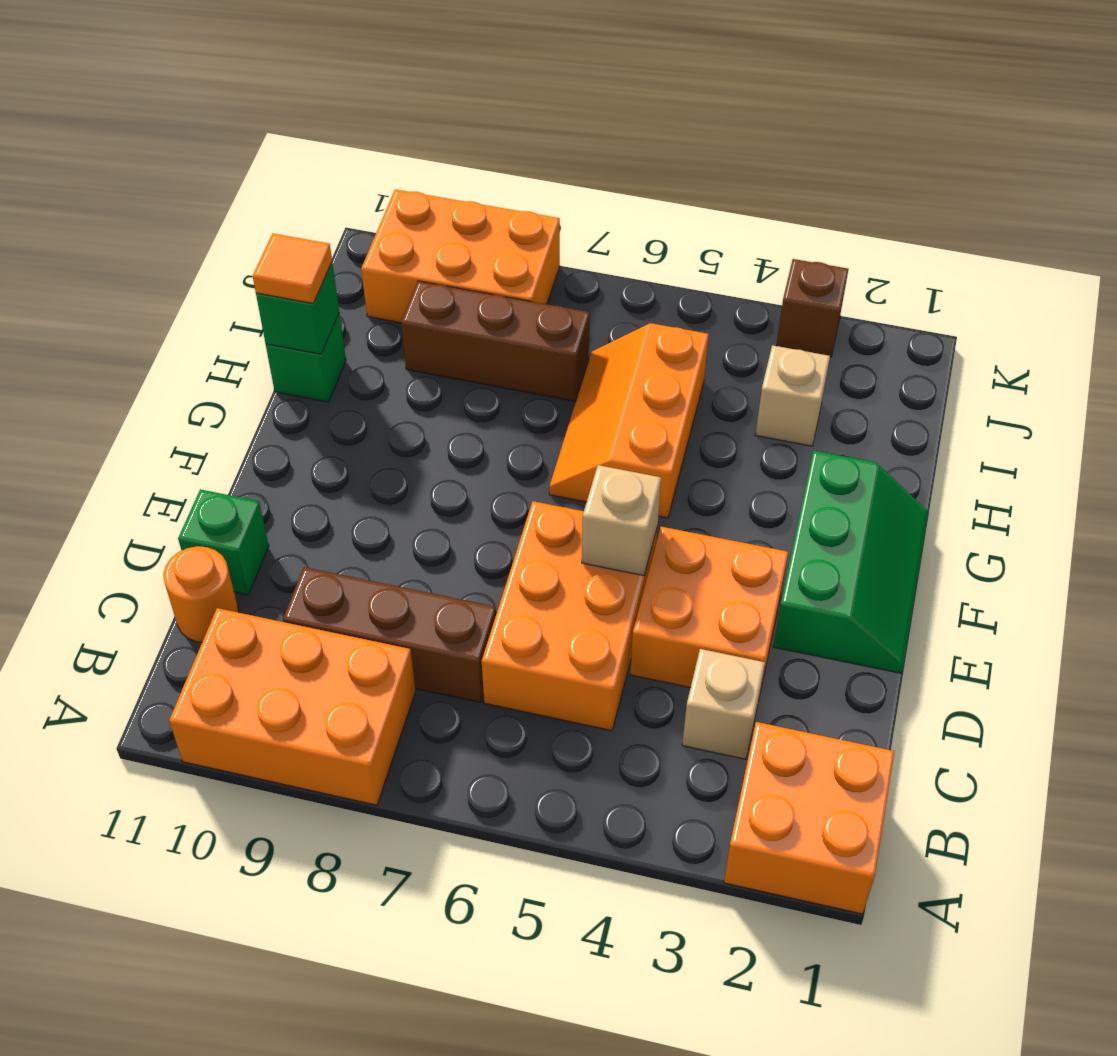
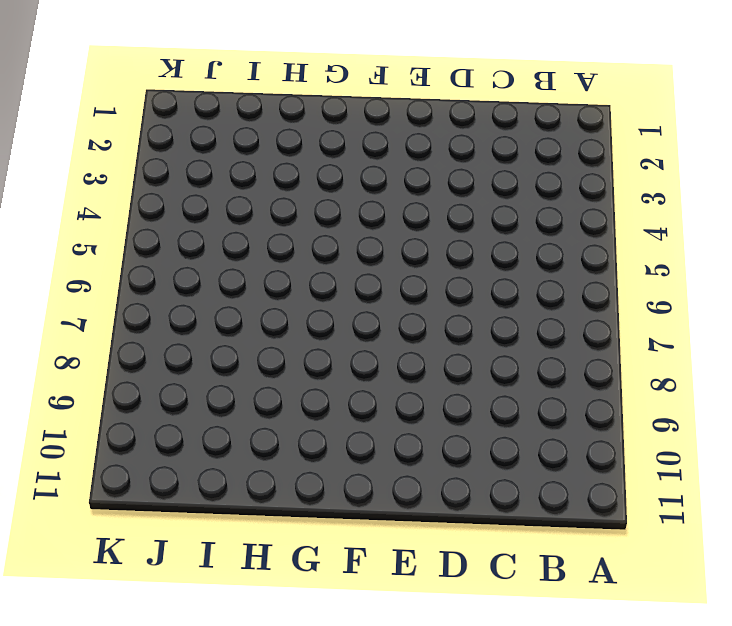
none -> orange brick A1:B2 level 1
none -> orange brick A8:B10 level 1
none -> tan brick C3 level 1

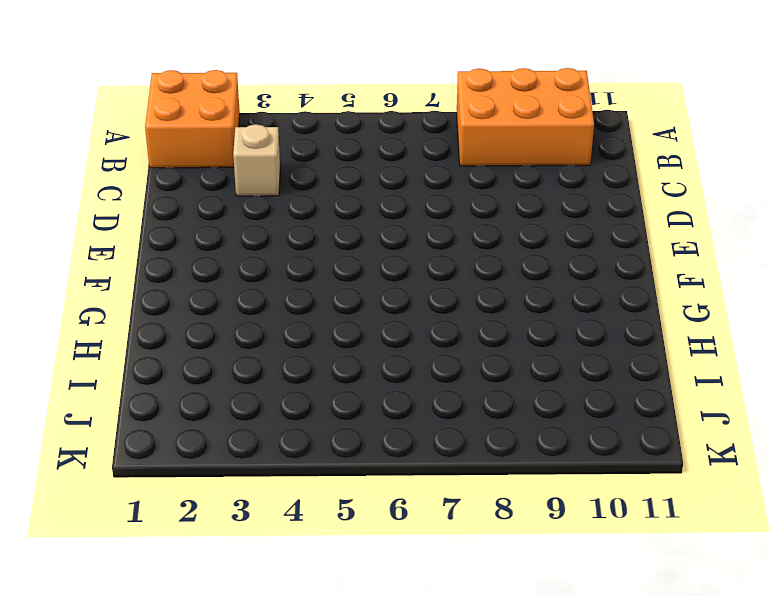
none -> orange brick C5:E6 level 1
none -> brown brick C7:C9 level 1
none -> orange round brick C11 level 1

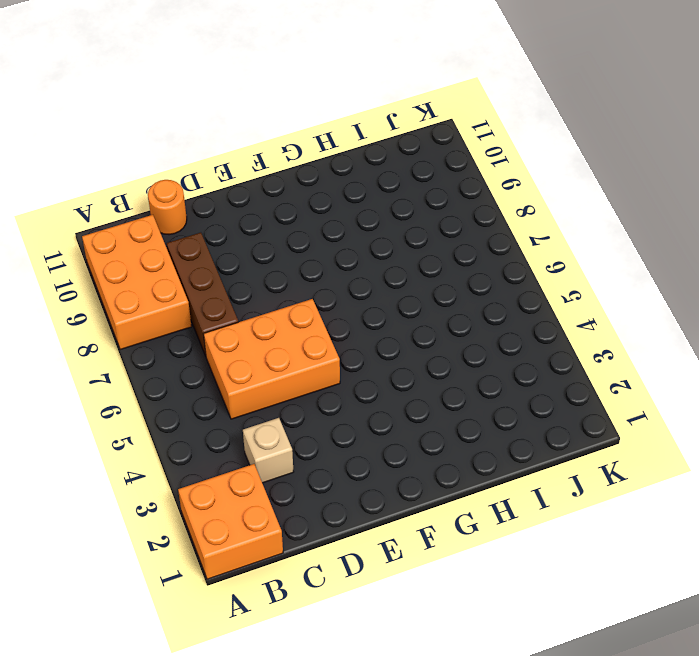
none -> orange brick D3:E4 level 1
none -> green brick D11 level 1
none -> green slope E1:G2 level 1 top 2

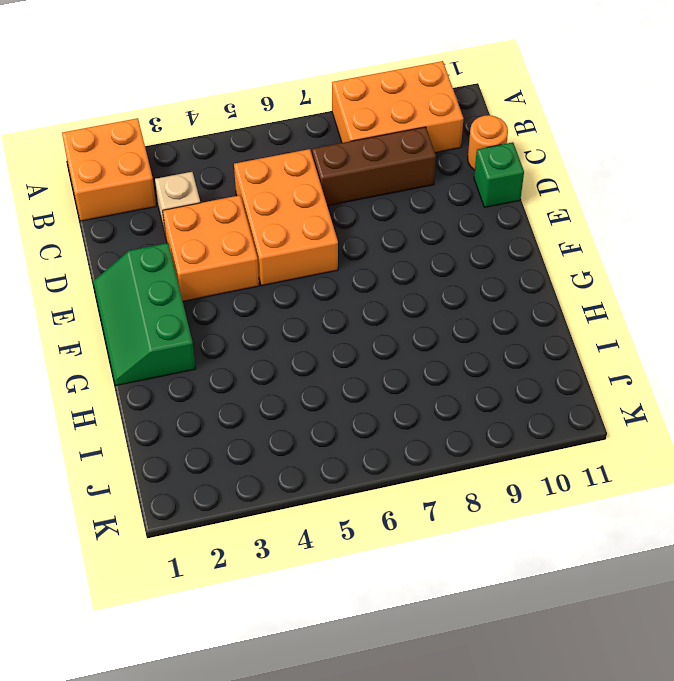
none -> orange slope G5:I6 level 1 top 5
none -> green brick H11 level 1
none -> tan brick I3 level 1

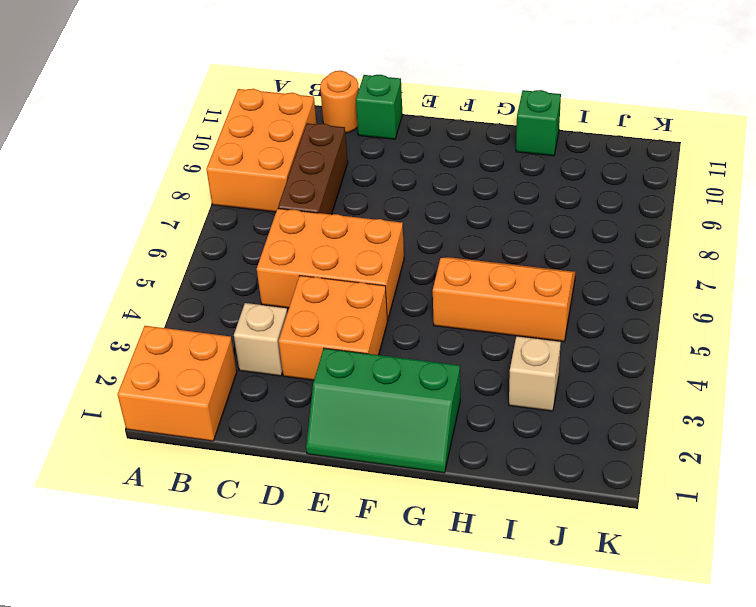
none -> brown brick I7:I9 level 1
none -> orange brick J8:K10 level 1
none -> brown brick K3 level 1

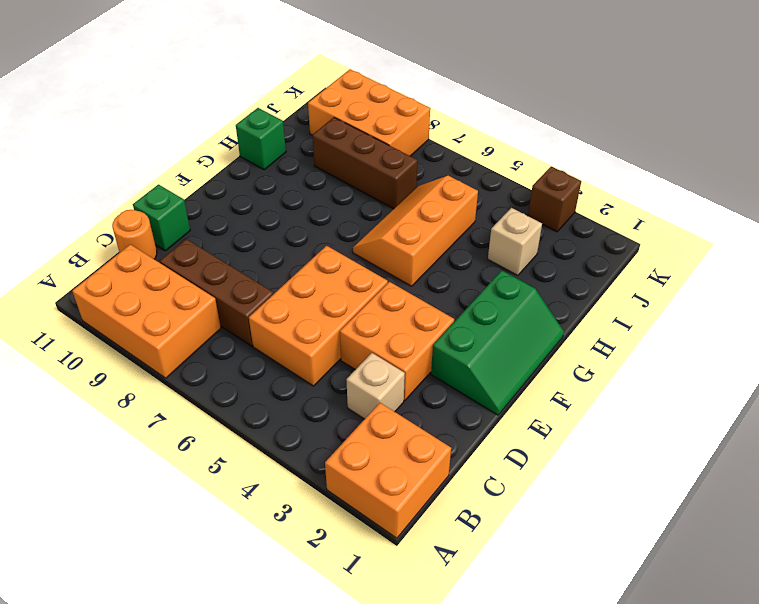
none -> tan brick E5 level 2
none -> green brick H11 level 2
none -> orange tile H11 level 3

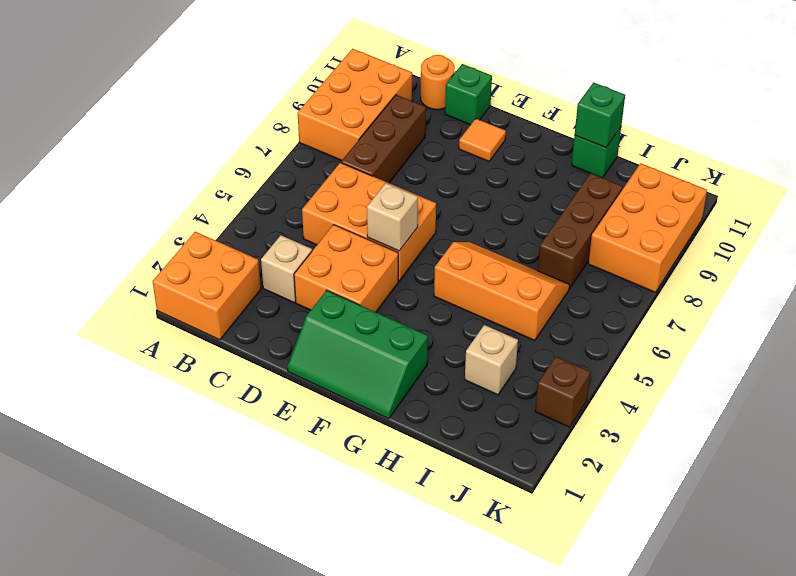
orange tile E10 level 1 -> orange tile H11 level 3

